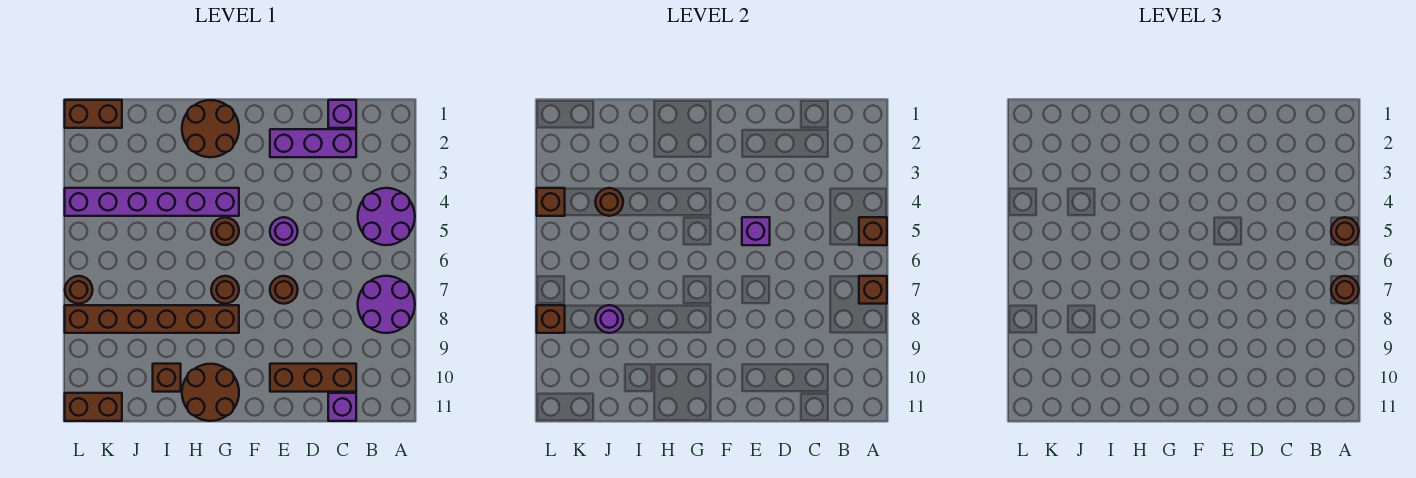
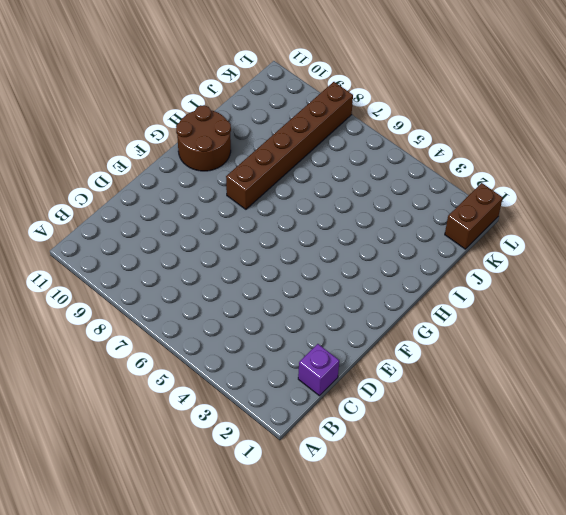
none -> purple round brick A4:B5 level 1
none -> purple round brick A7:B8 level 1
none -> purple brick C2:E2 level 1

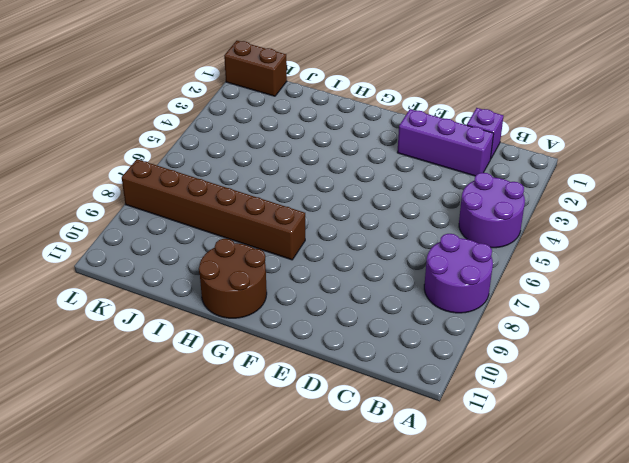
none -> brown brick C10:E10 level 1
none -> purple brick C11 level 1
none -> purple round brick E5 level 1

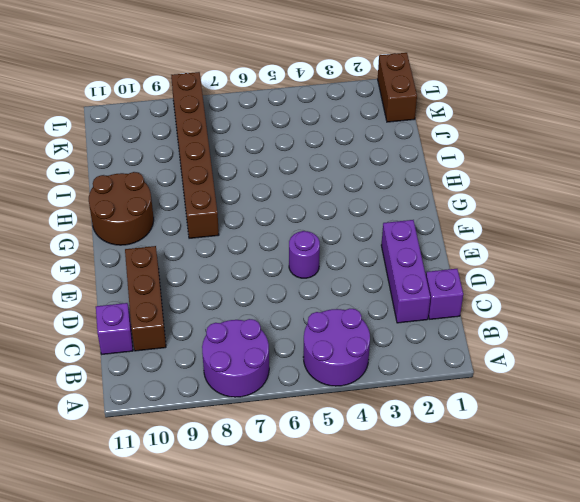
none -> brown round brick E7 level 1
none -> brown round brick G1:H2 level 1
none -> purple brick G4:L4 level 1

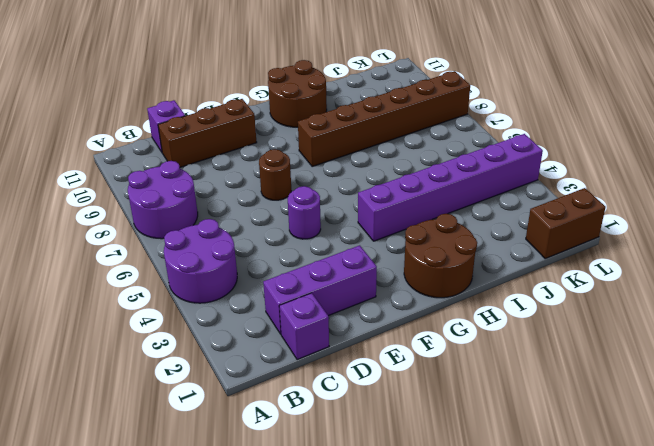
none -> brown round brick G5 level 1
none -> brown round brick G7 level 1
none -> brown brick I10 level 1

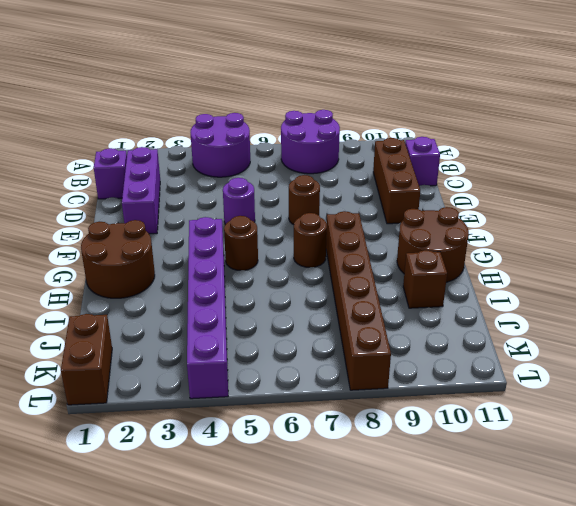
none -> brown brick K11:L11 level 1
none -> brown round brick L7 level 1
none -> brown brick A5 level 2

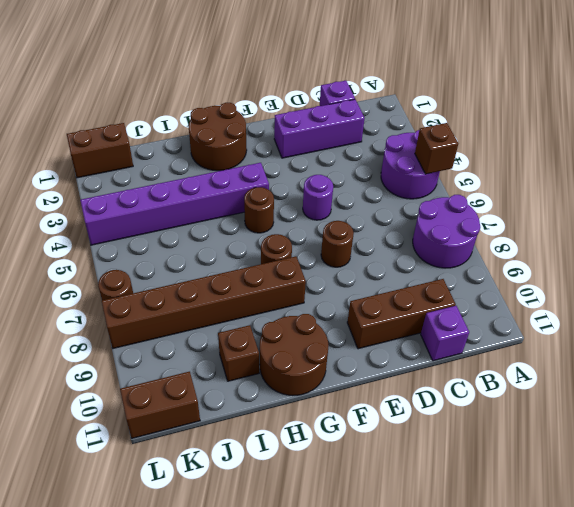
none -> brown brick A7 level 2
none -> purple brick E5 level 2
none -> brown round brick J4 level 2

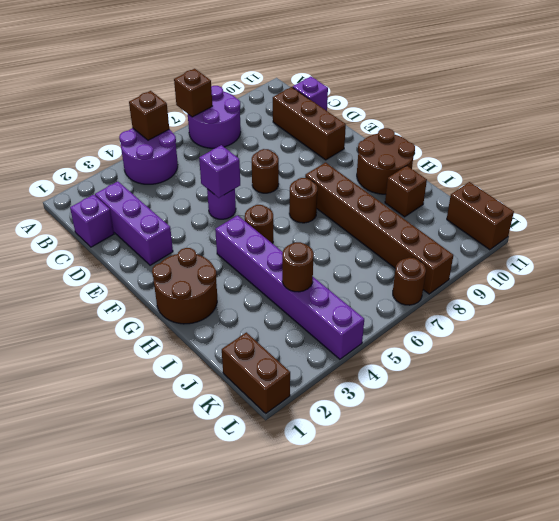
none -> purple round brick J8 level 2
none -> brown brick L4 level 2
none -> brown brick L8 level 2

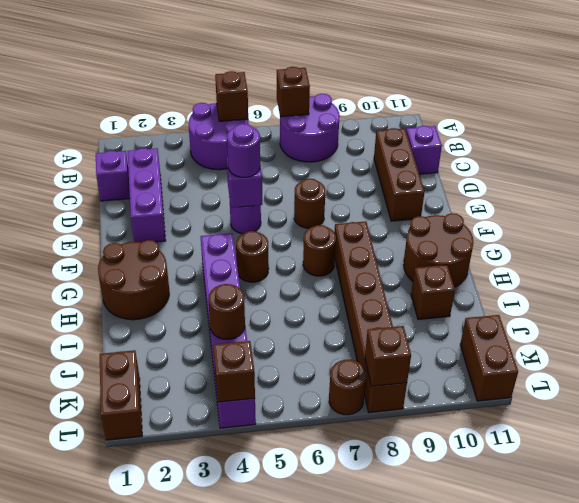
purple round brick E5 level 3 -> purple round brick J8 level 2
none -> brown round brick A5 level 3
none -> brown round brick A7 level 3

